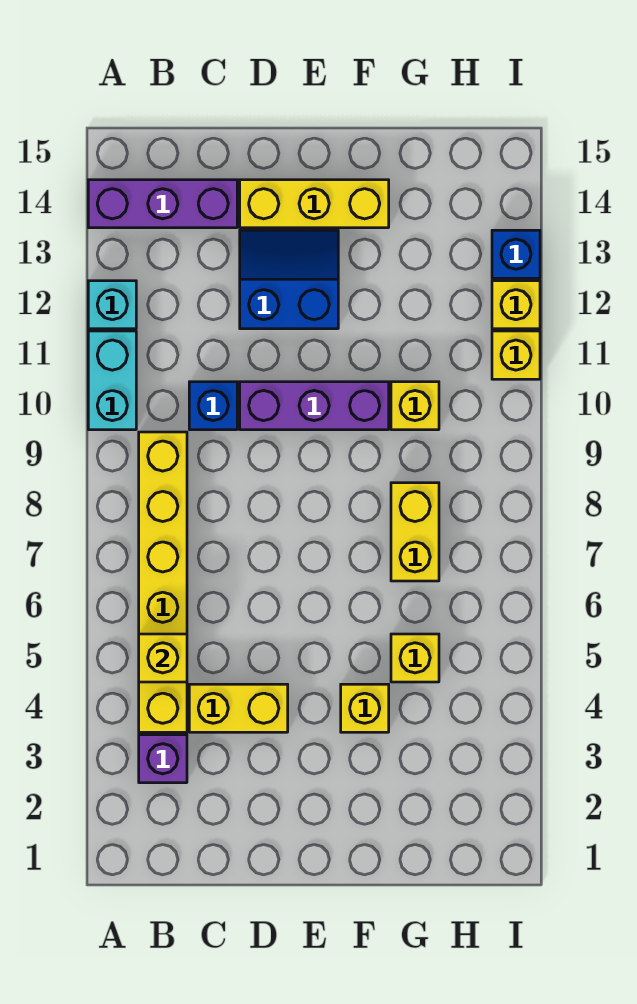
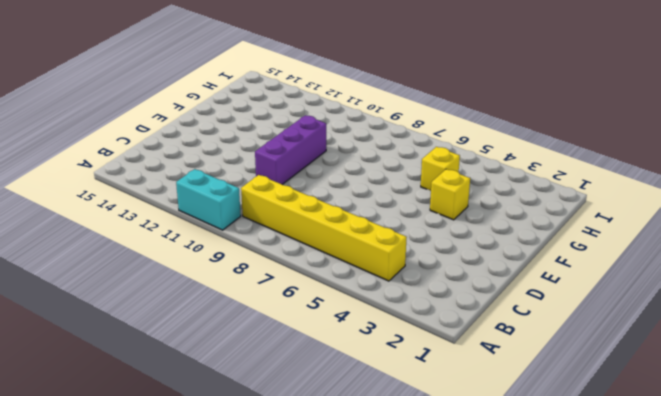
none -> cyan brick A12 level 1
none -> purple brick A14:C14 level 1
none -> purple brick B3 level 1

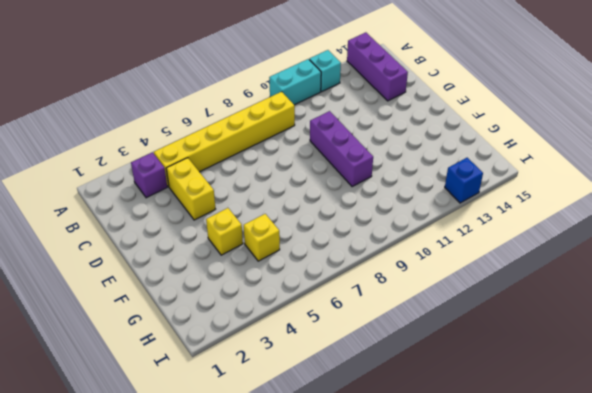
none -> blue brick C10 level 1
none -> blue slope D12:E13 level 1 top 12
none -> yellow brick D14:F14 level 1

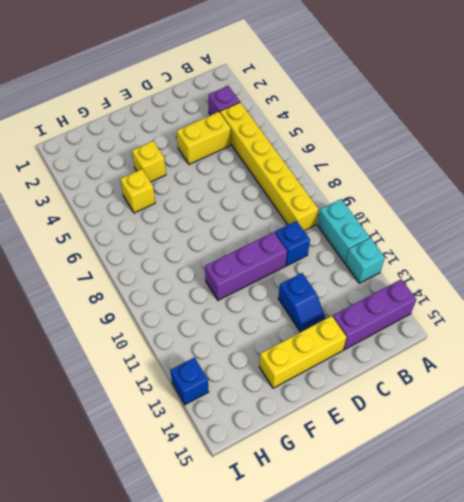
blue slope D12:D13 level 1 top 12 -> blue slope D12:E13 level 1 top 12
none -> yellow brick G7:G8 level 1
none -> yellow brick G10 level 1
none -> yellow brick I11 level 1

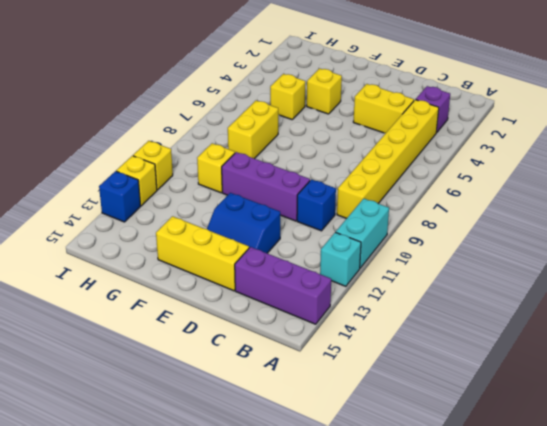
none -> yellow brick B5 level 2

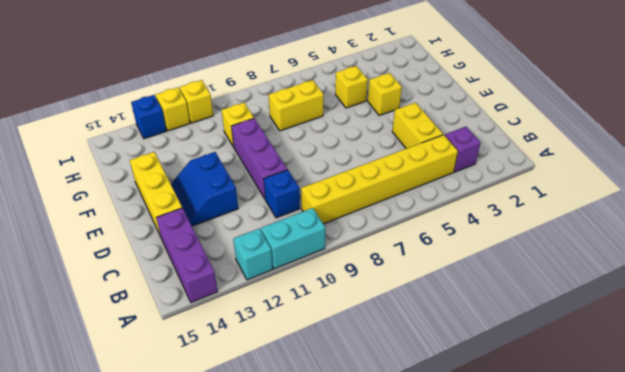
none -> yellow brick B5 level 2

